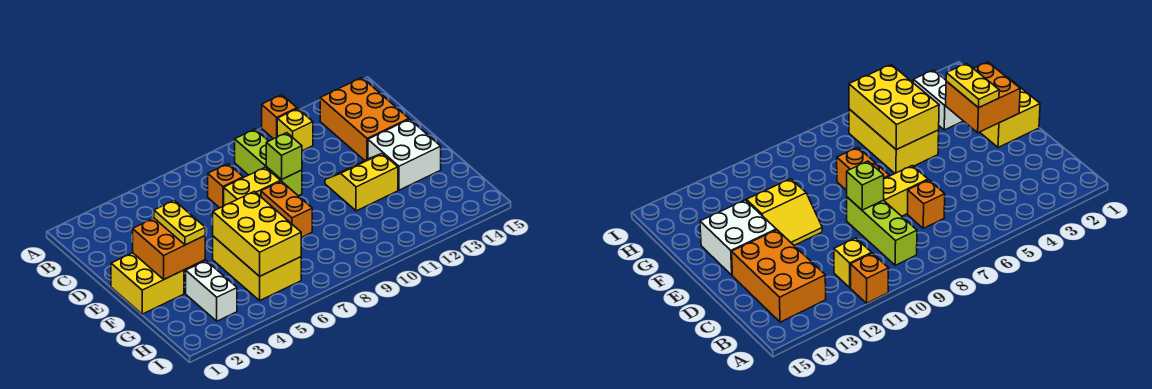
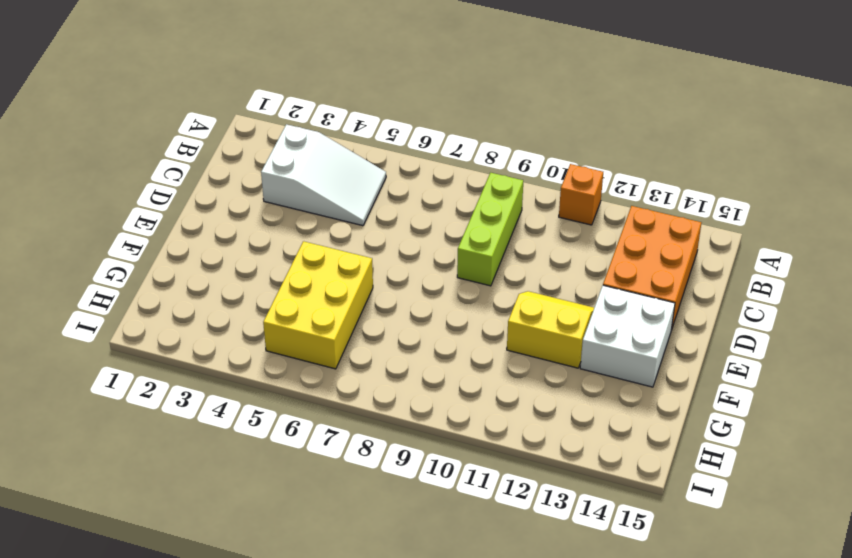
white slope B3:C5 level 1 top 3 -> none
none -> yellow brick B11 level 1
none -> orange brick C7 level 1
none -> yellow brick D7:D8 level 1

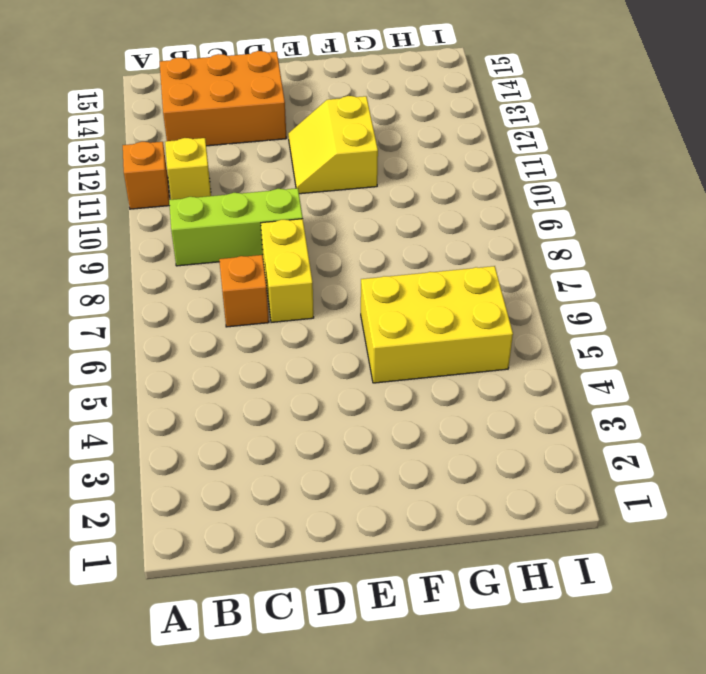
none -> yellow brick E1:F2 level 1
none -> orange brick E8:F8 level 1
none -> white brick E13:F14 level 1

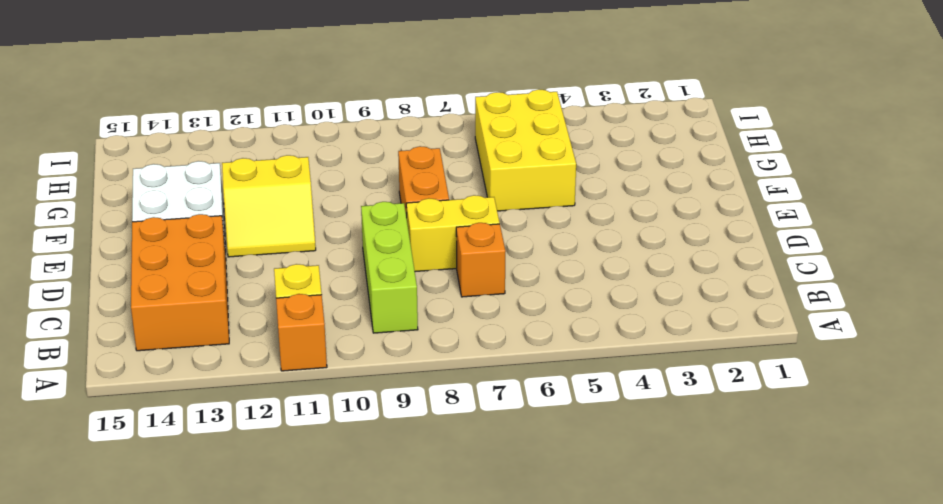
none -> yellow brick E1:F2 level 1
none -> white brick G3:H3 level 1
none -> lime brick D9 level 2

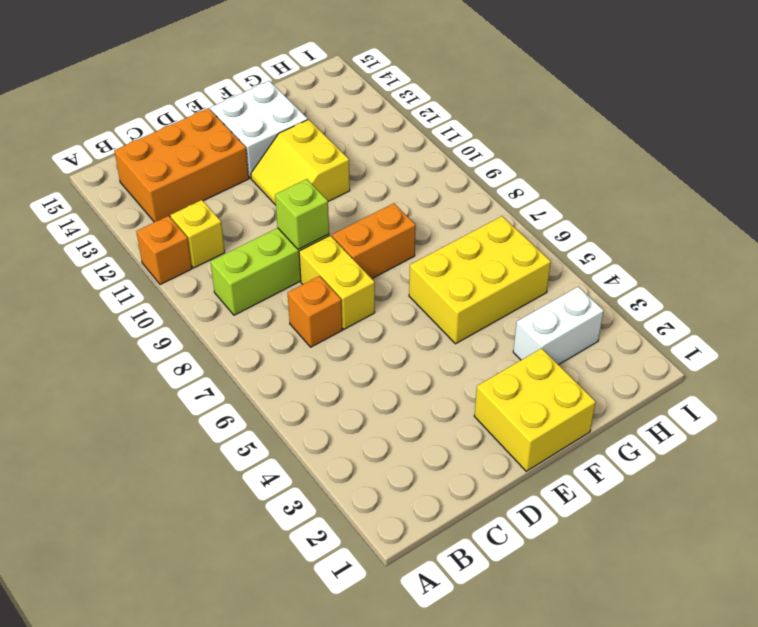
none -> orange brick E2:F3 level 2
none -> yellow brick F5:H6 level 2
none -> yellow plate E3:F3 level 3

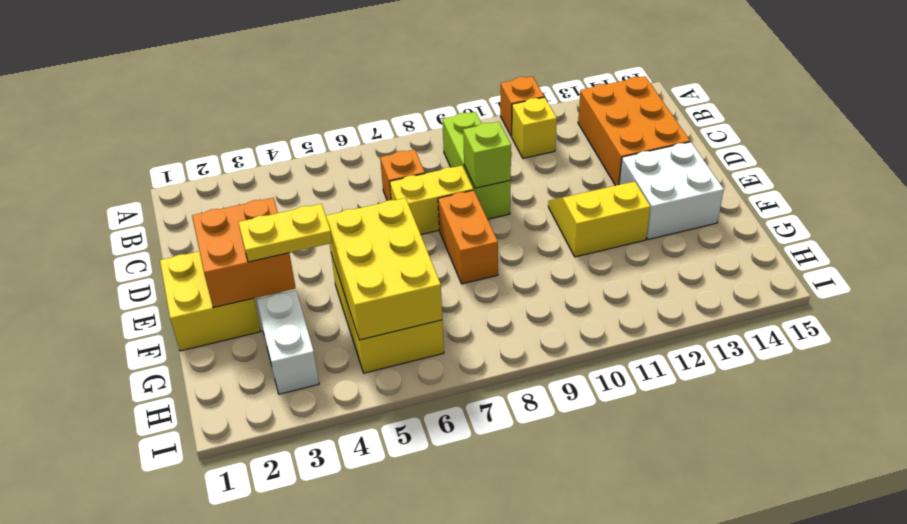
yellow plate F3:F4 level 3 -> yellow plate E3:F3 level 3

